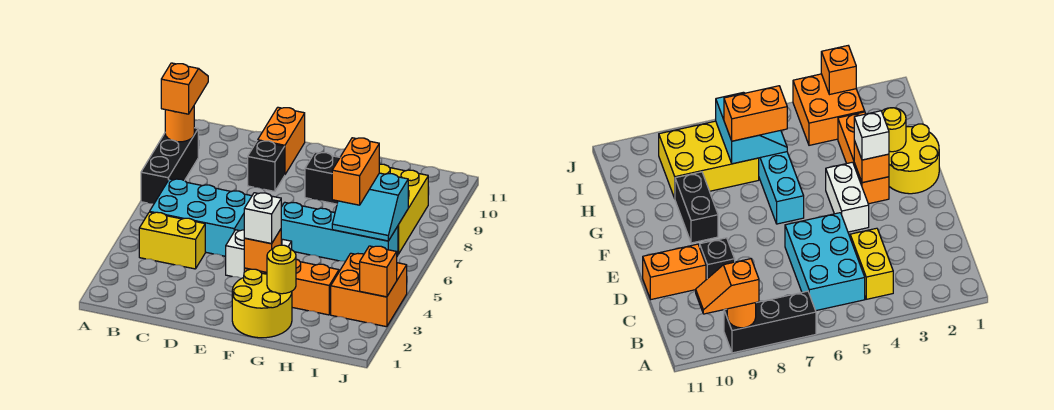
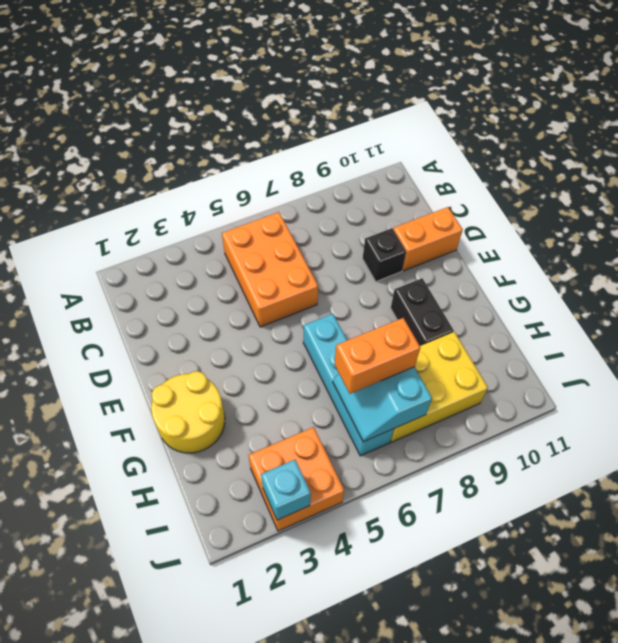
orange brick B5:D6 level 1 -> cyan brick B5:D6 level 1
cyan brick J3 level 2 -> orange brick J3 level 2
none -> black brick A7:A9 level 1
none -> yellow brick B4:C4 level 1
none -> white brick E4:F4 level 1

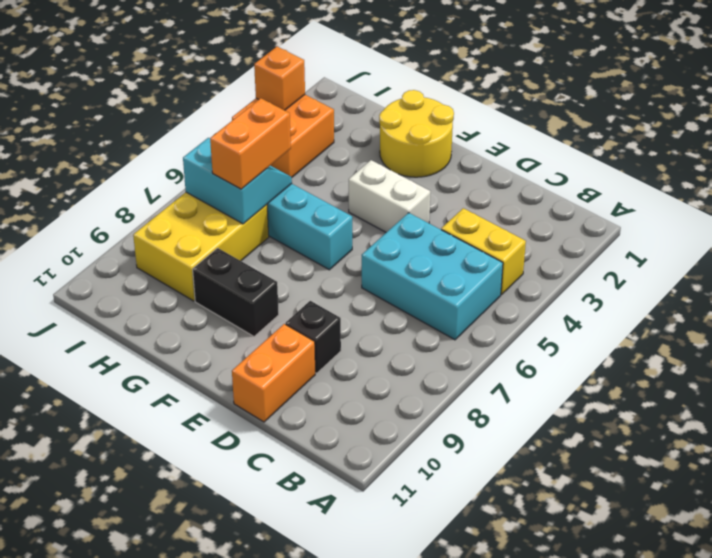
none -> black brick A7:A9 level 1
none -> orange brick F3:H3 level 1
none -> orange round brick A9 level 2

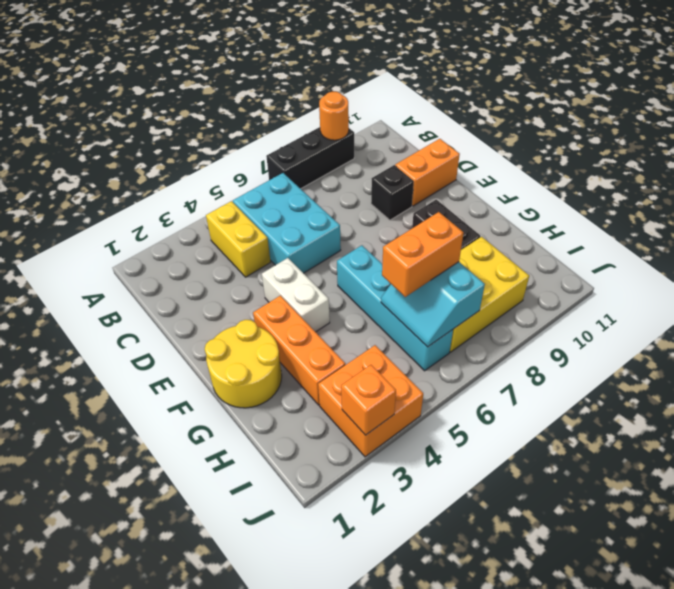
none -> orange brick F3 level 2
none -> yellow round brick G2 level 2
none -> orange slope A9:A10 level 3 top 9

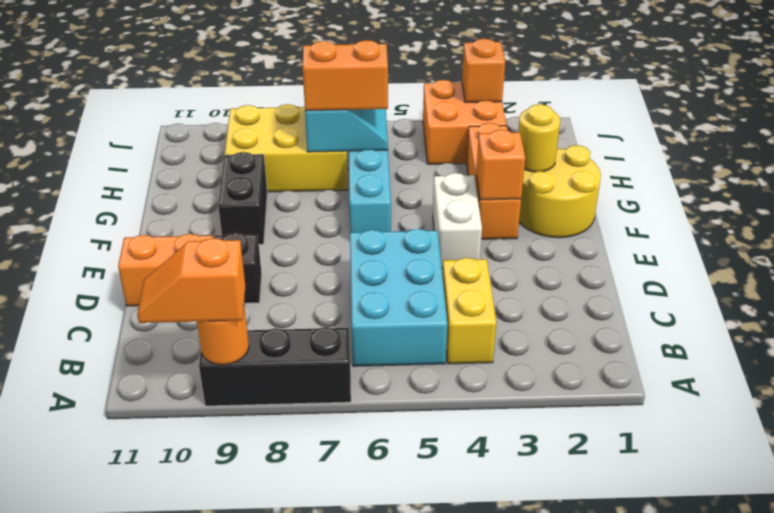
none -> white brick F3 level 3

